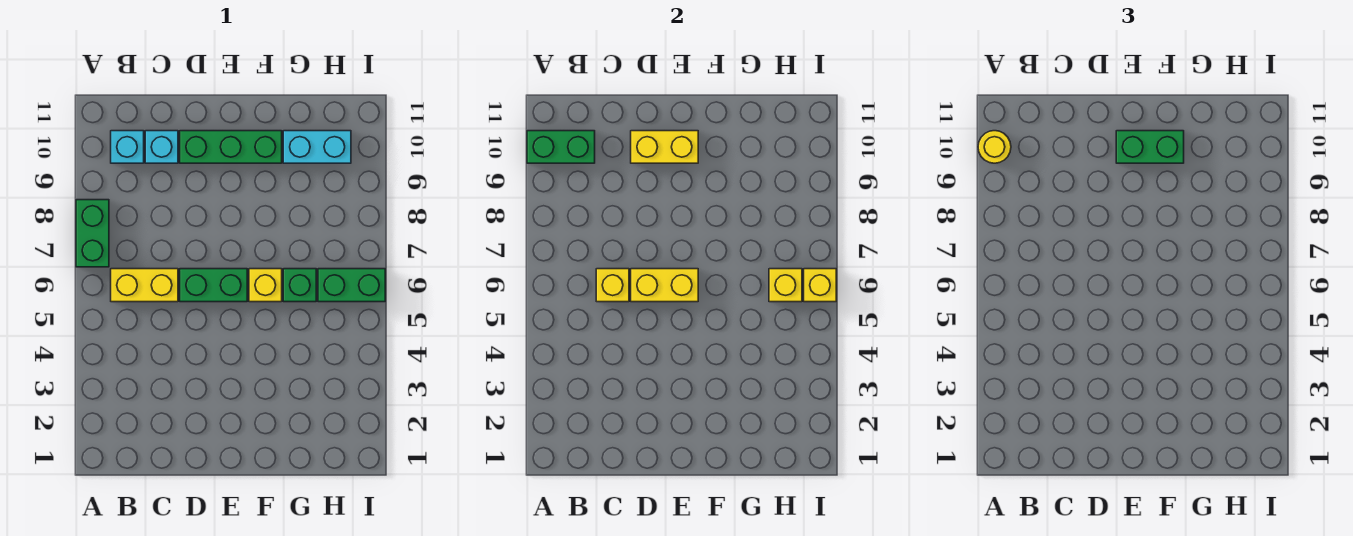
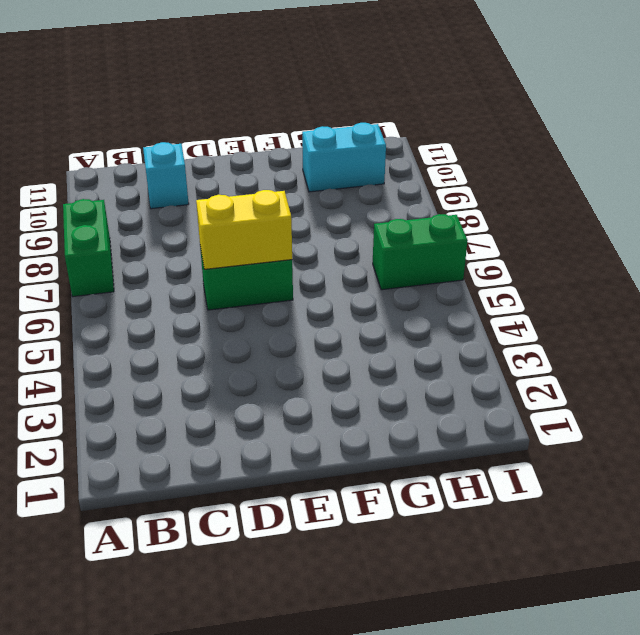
none -> yellow brick B6:C6 level 1
none -> cyan brick B10 level 1
none -> green brick D10:F10 level 1

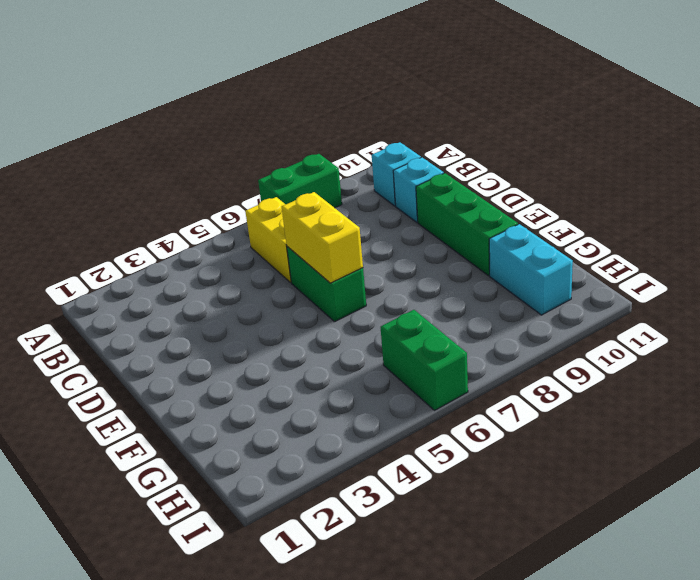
none -> yellow brick F6 level 1
none -> green brick G6 level 1
none -> green brick A10:B10 level 2

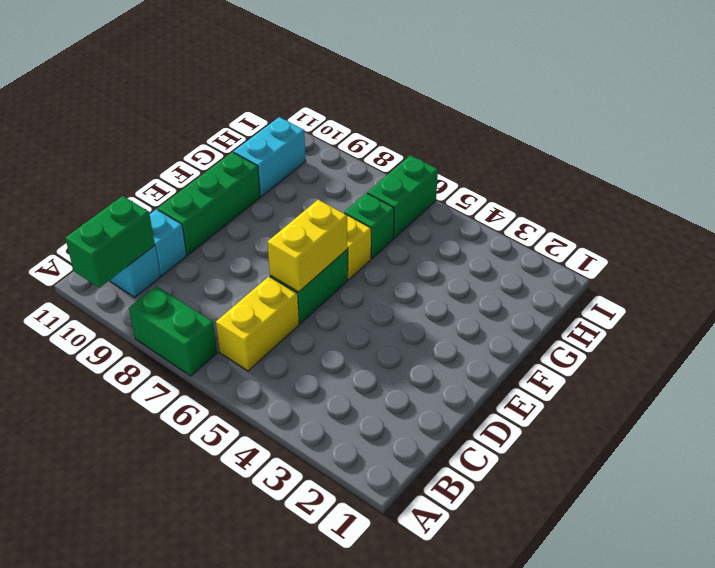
none -> yellow brick C6 level 2
none -> yellow brick D10:E10 level 2
none -> yellow brick H6 level 2

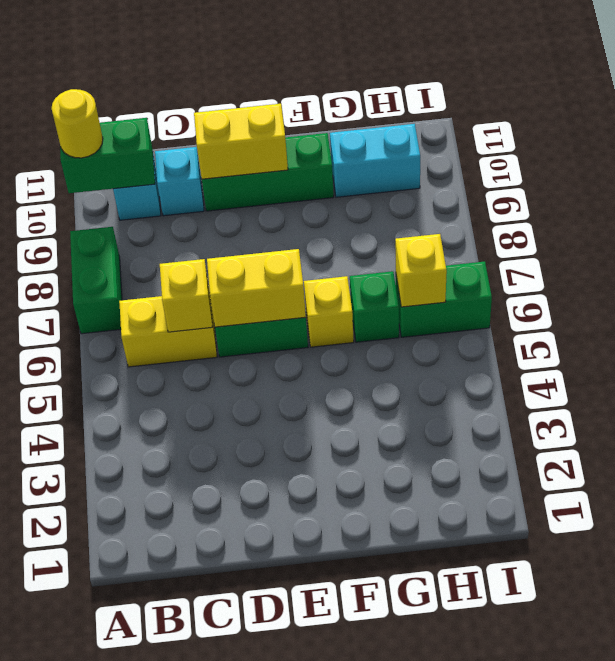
none -> yellow brick I6 level 2
none -> green brick E10:F10 level 3

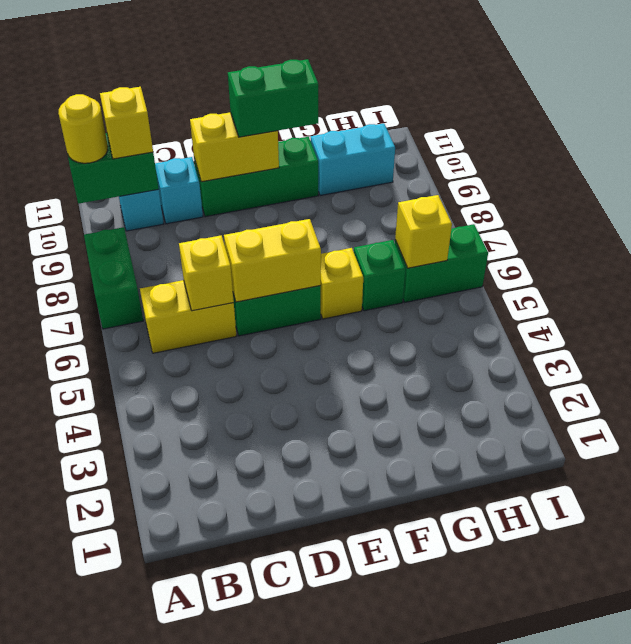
yellow brick B10 level 3 -> yellow brick I6 level 2

